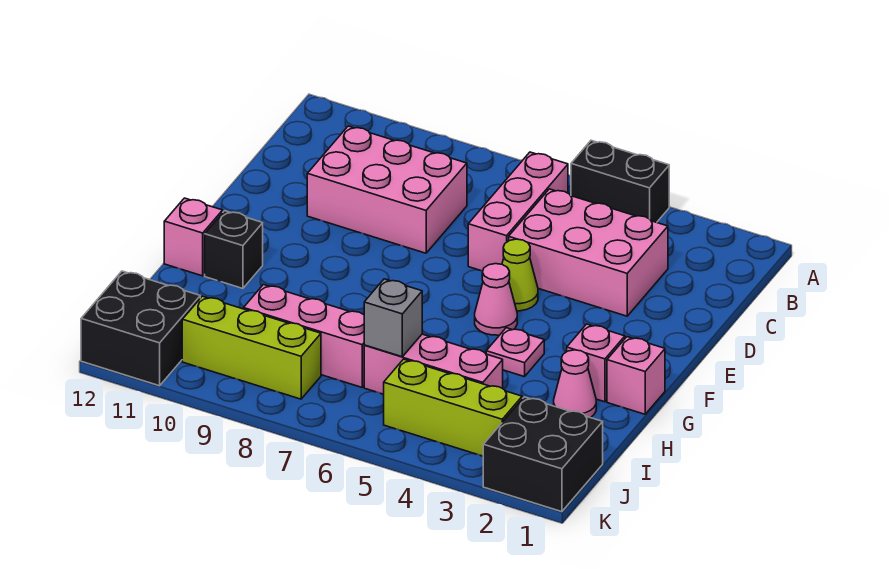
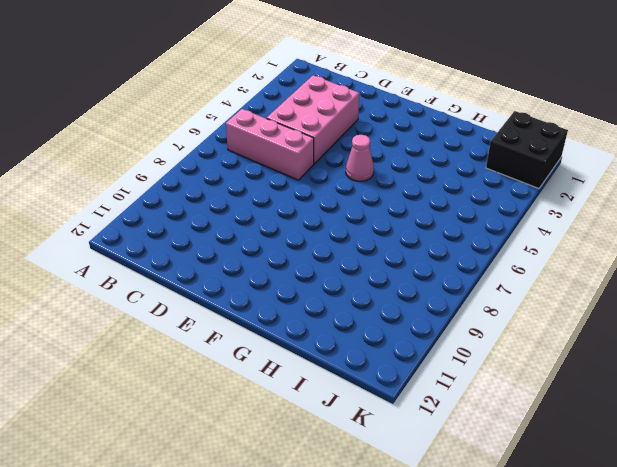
none -> black brick A4:A5 level 1
none -> pink brick C8:D10 level 1
none -> lime cone E5 level 1

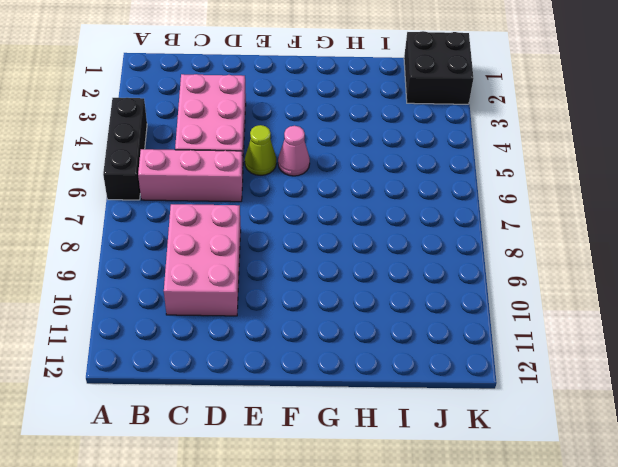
black brick A4:A6 level 1 -> black brick A4:A5 level 1
none -> pink brick G1 level 1
none -> pink brick G2 level 1
none -> pink plate G4 level 1

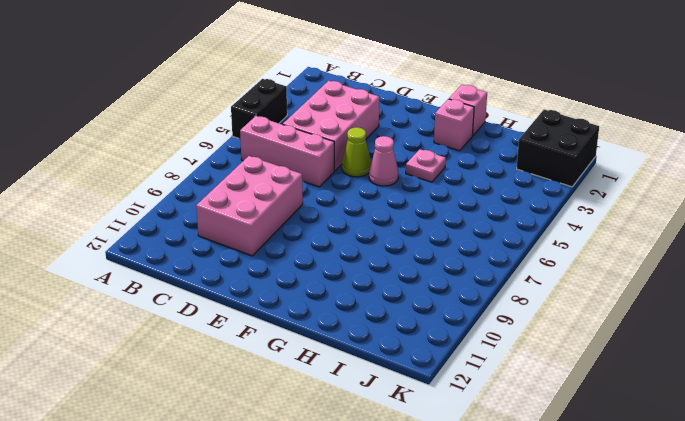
none -> black brick G11 level 1
none -> pink brick G12 level 1
none -> pink cone H2 level 1

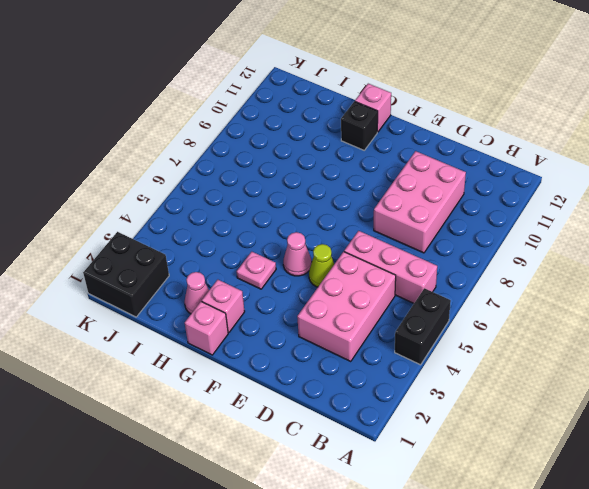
none -> pink brick I4:I6 level 1
none -> pink brick I7:I9 level 1
none -> lime brick J3:J5 level 1

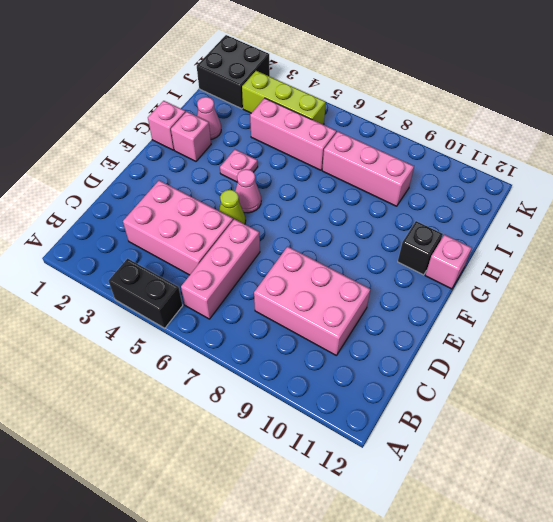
none -> lime brick J8:J10 level 1
none -> black brick J11:K12 level 1
none -> grey brick I6 level 2

